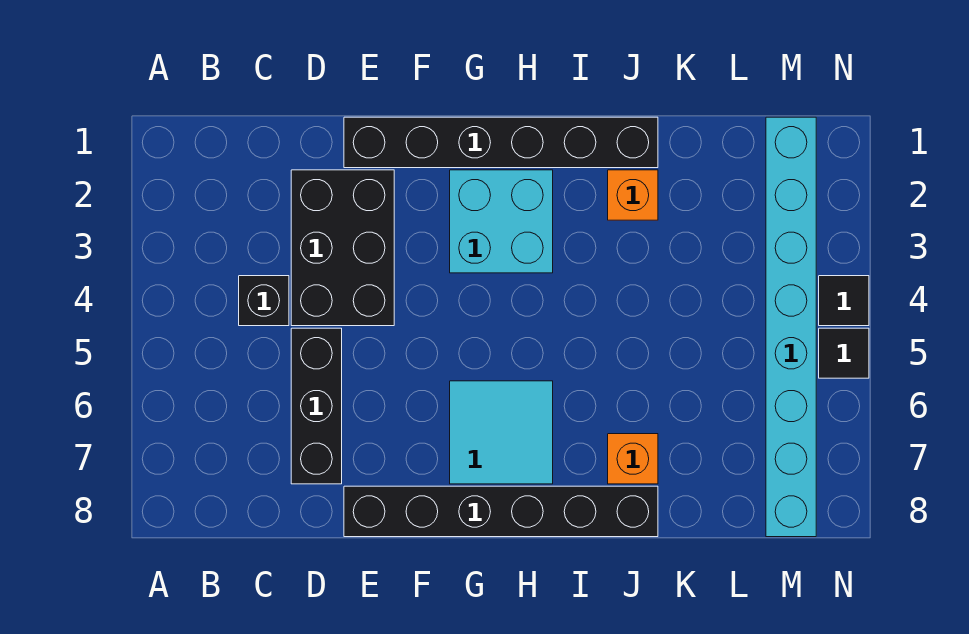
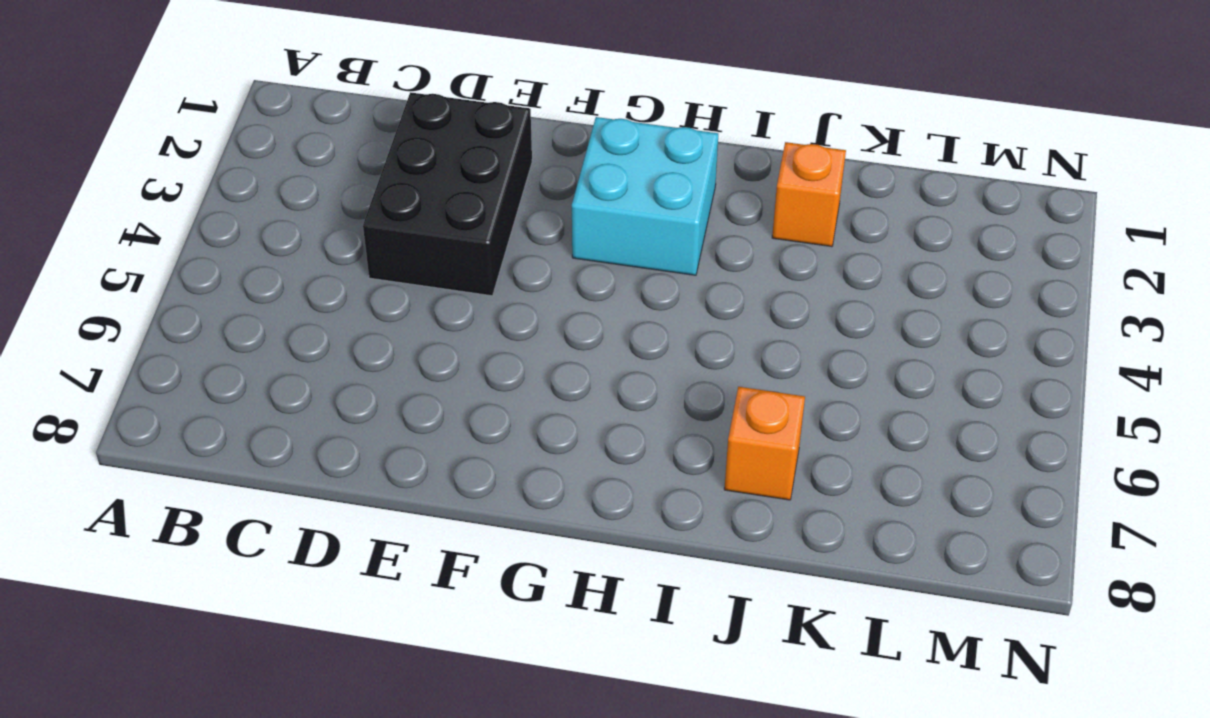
none -> black brick C4 level 1
none -> black brick D5:D7 level 1
none -> black brick E1:J1 level 1

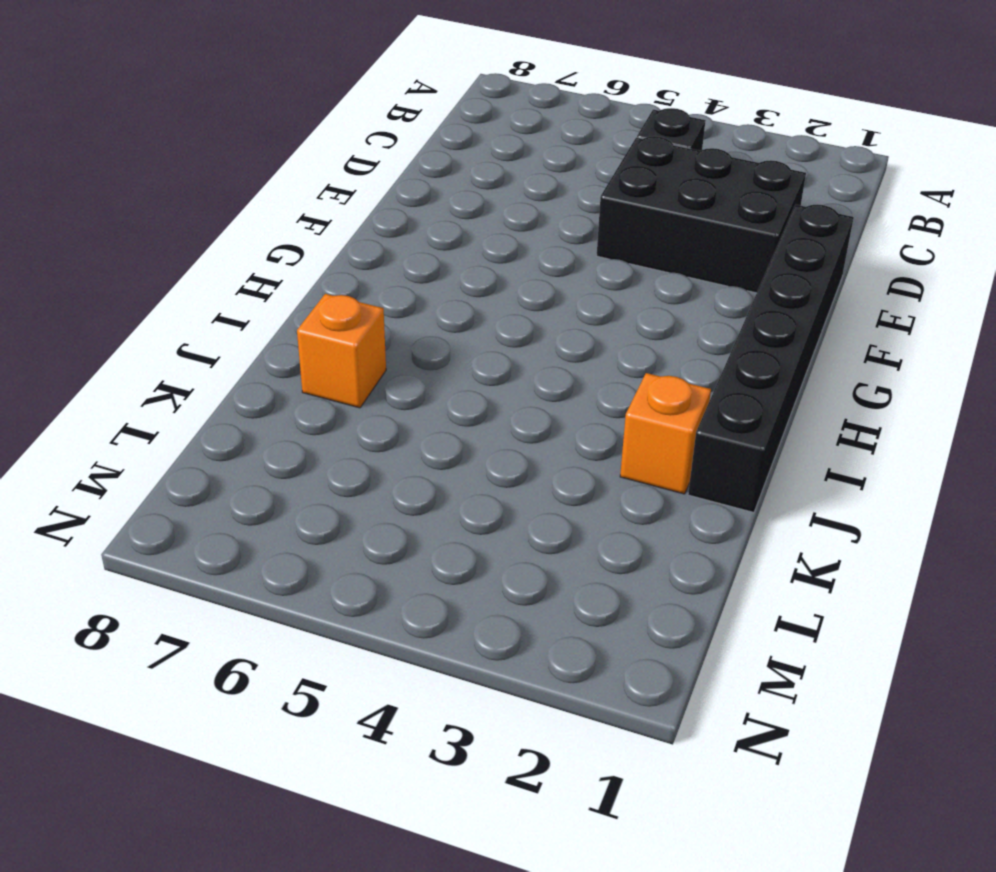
none -> black brick D5:D7 level 1
none -> black brick E8:J8 level 1
none -> cyan brick G2:H3 level 1

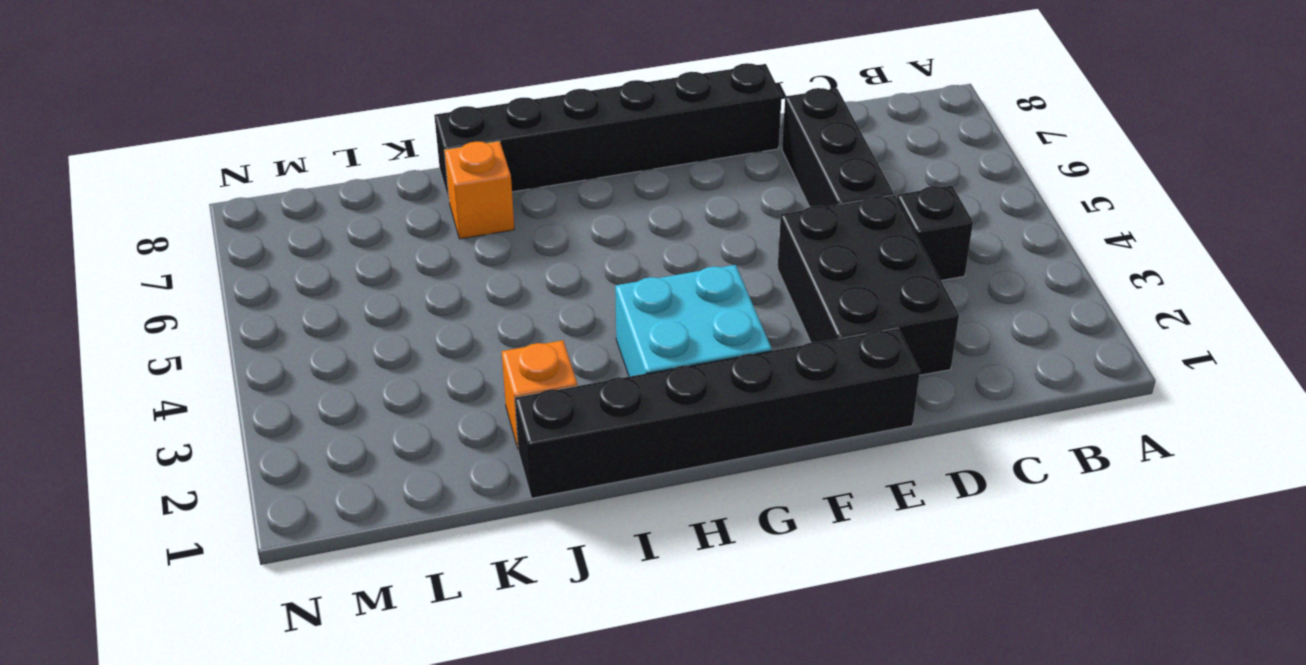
none -> cyan tile G6:H7 level 1
none -> cyan brick M1:M8 level 1
none -> black tile N4 level 1

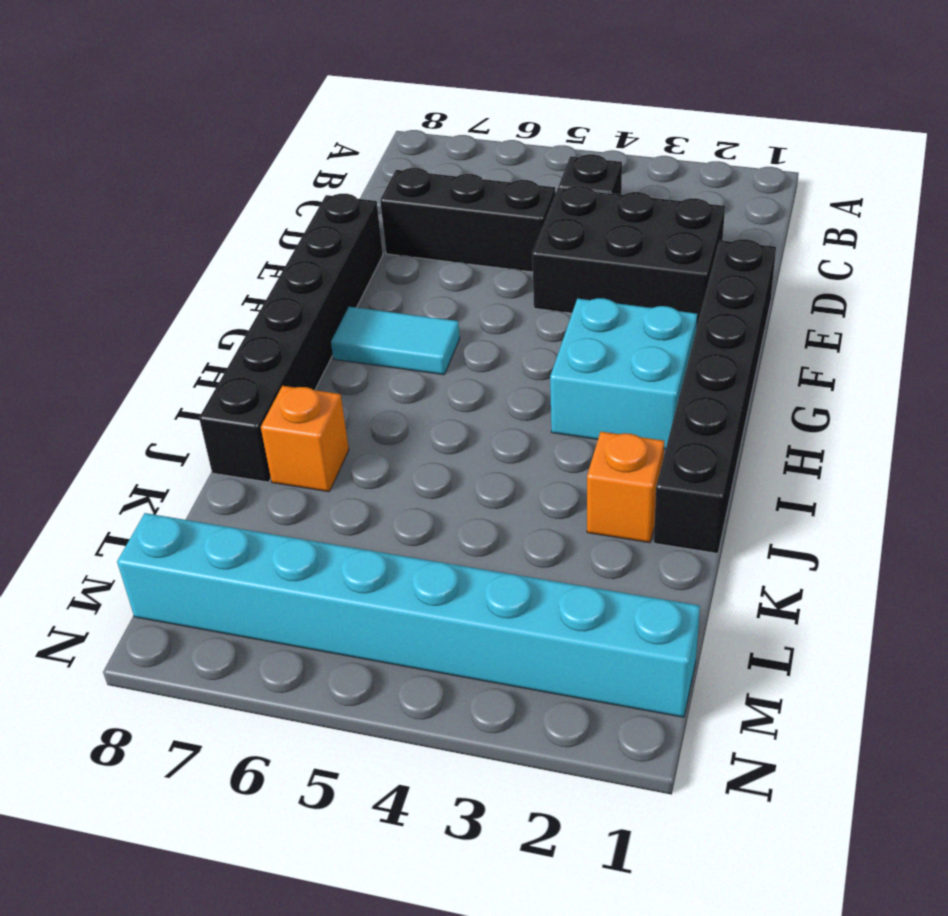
cyan tile G6:G7 level 1 -> cyan tile G6:H7 level 1
none -> black tile N4 level 1
none -> black tile N5 level 1

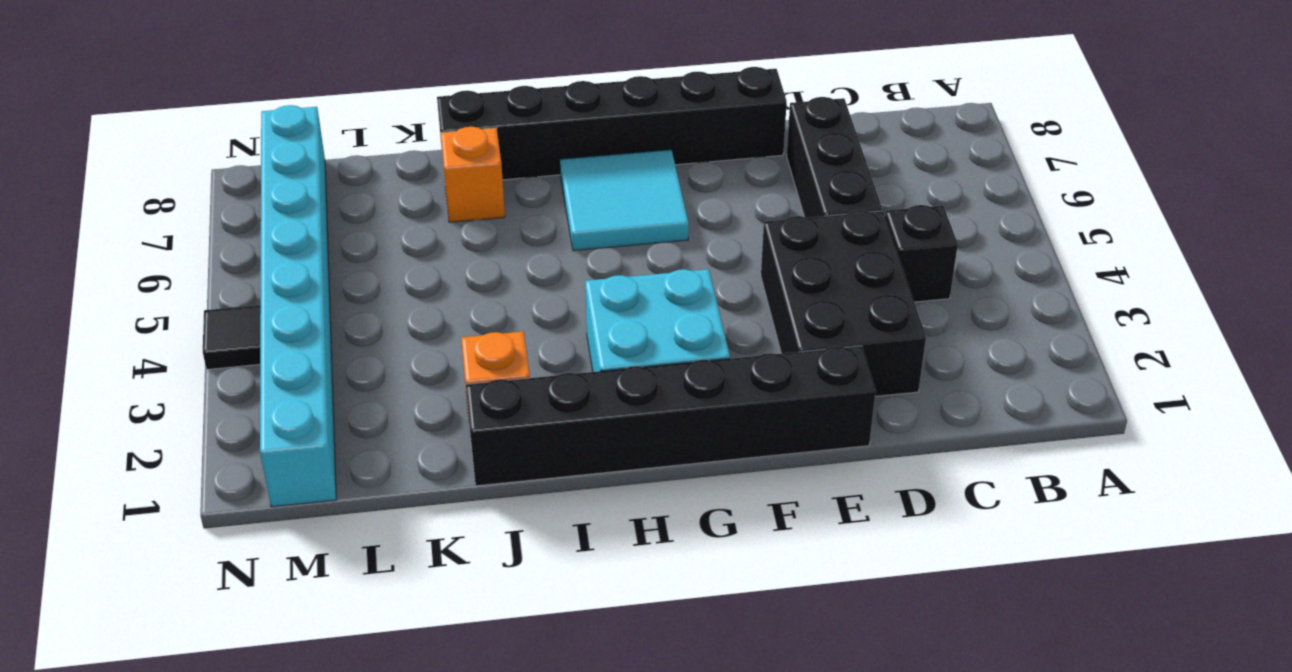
none -> black tile N5 level 1

